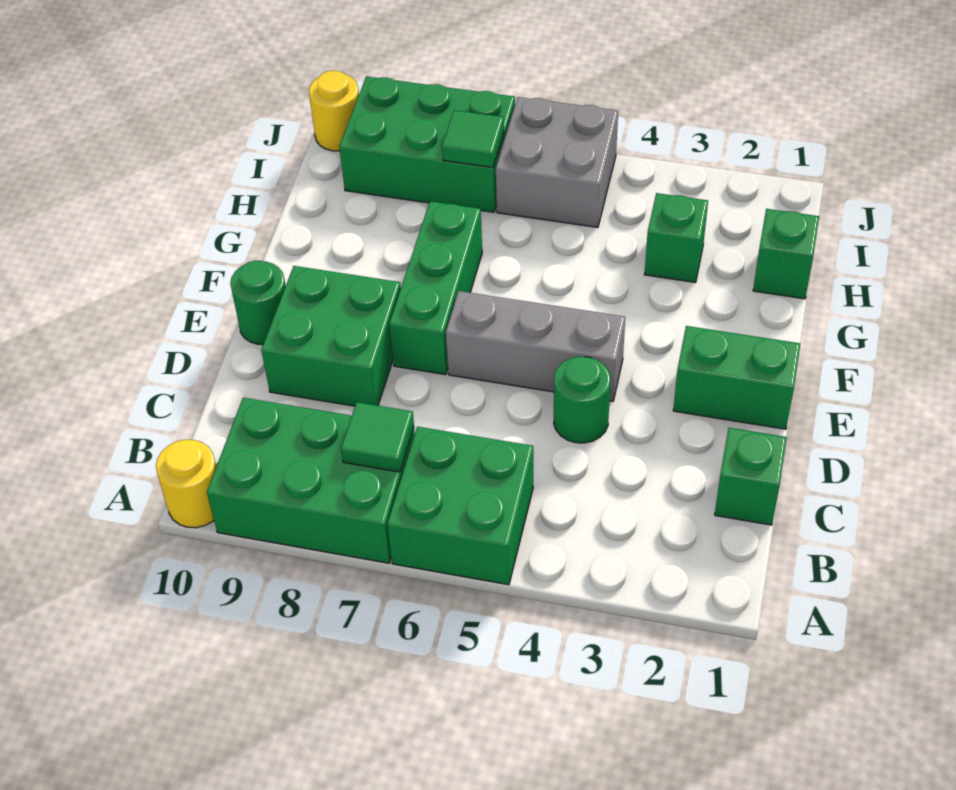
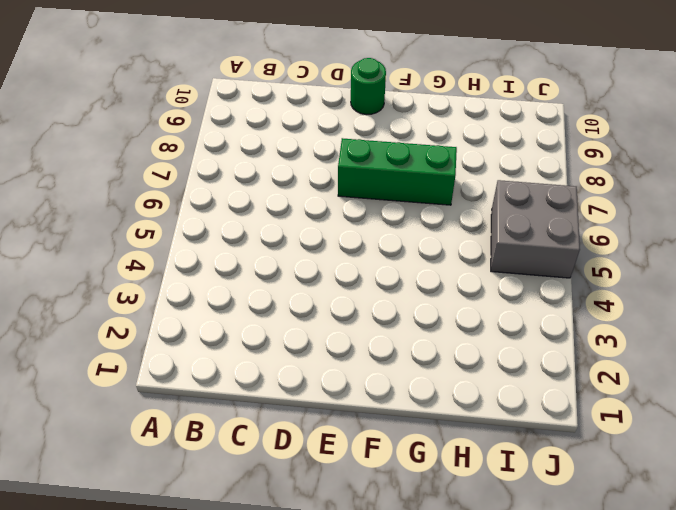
none -> green brick A5:B6 level 1
none -> green brick A7:B9 level 1
none -> yellow round brick A10 level 1

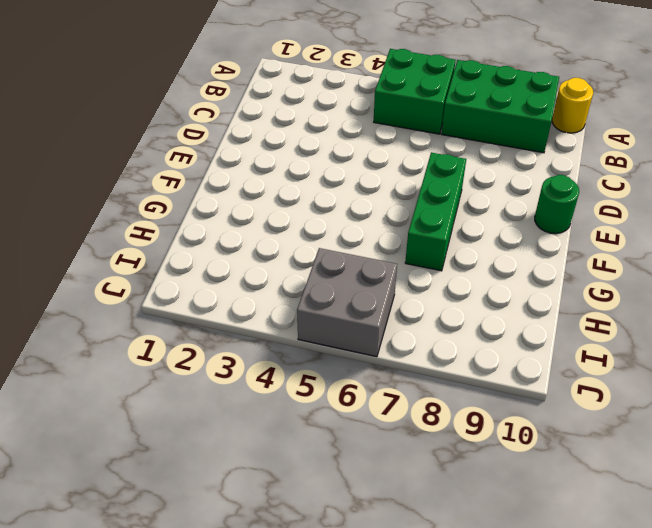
none -> green brick C1 level 1
none -> green round brick D4 level 1
none -> green brick D8:E9 level 1

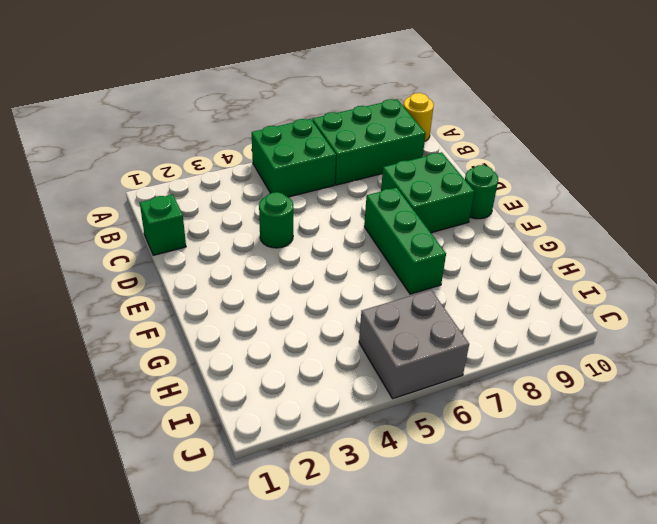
none -> green brick E1:E2 level 1
none -> grey brick E4:E6 level 1
none -> green brick H1 level 1

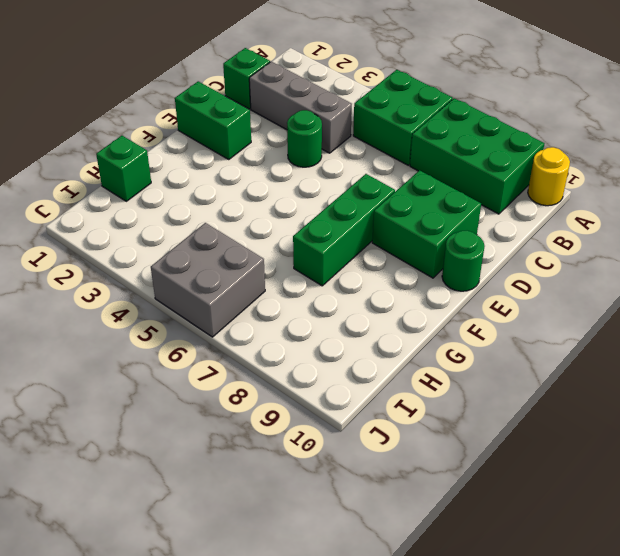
grey brick C2:C4 level 1 -> grey brick E4:E6 level 1
none -> green brick H3 level 1
none -> green brick I7:J9 level 1
none -> yellow round brick J10 level 1

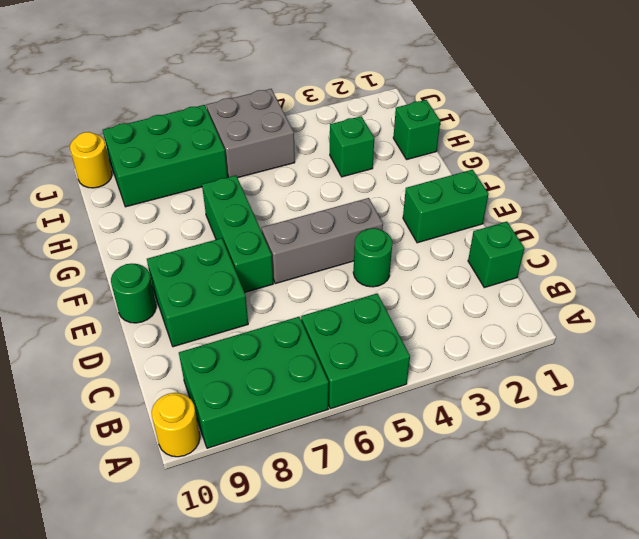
none -> green tile B7 level 2
none -> green tile I7 level 2

